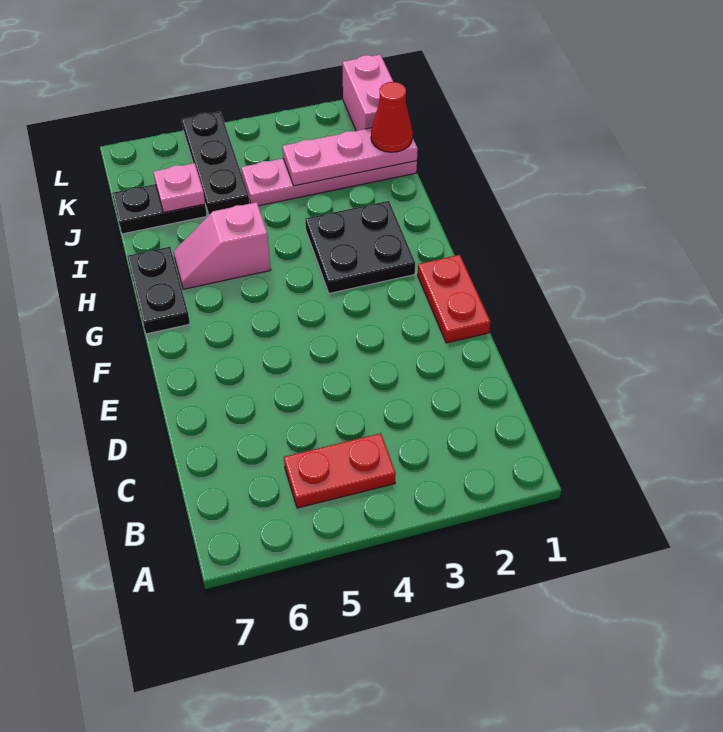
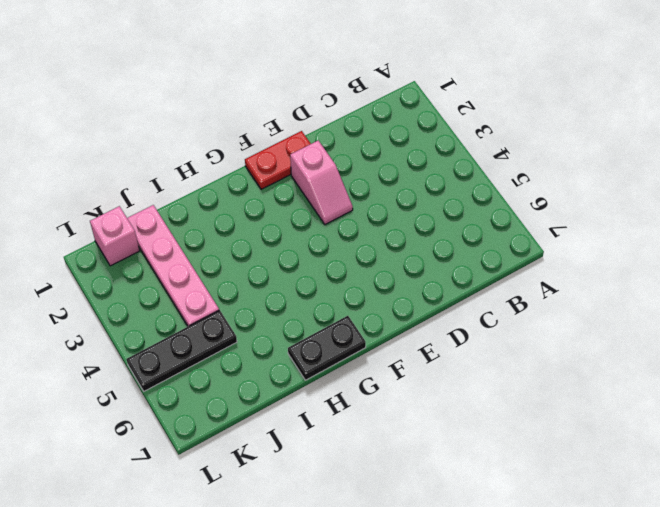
pink slope E2:E3 level 1 top 2 -> pink slope H5:H6 level 1 top 5
pink brick K1 level 1 -> pink brick K1:L1 level 1
none -> red plate B4:B5 level 1
none -> black plate G2:H3 level 1
none -> black plate J6:J7 level 1

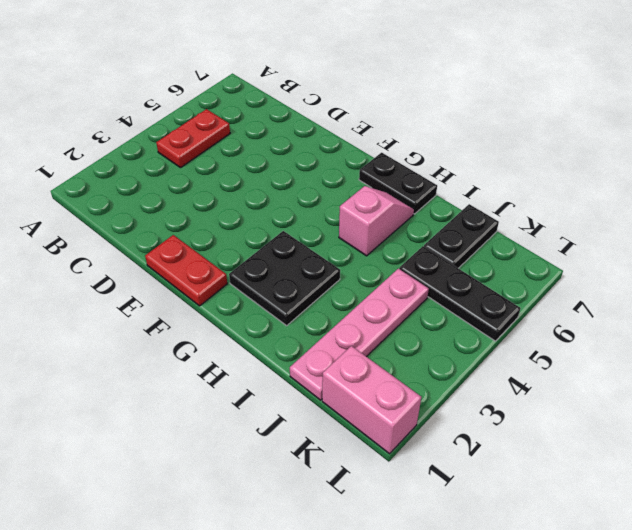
none -> pink plate J1:J3 level 2
none -> pink plate J6 level 2
none -> red cone J1 level 3

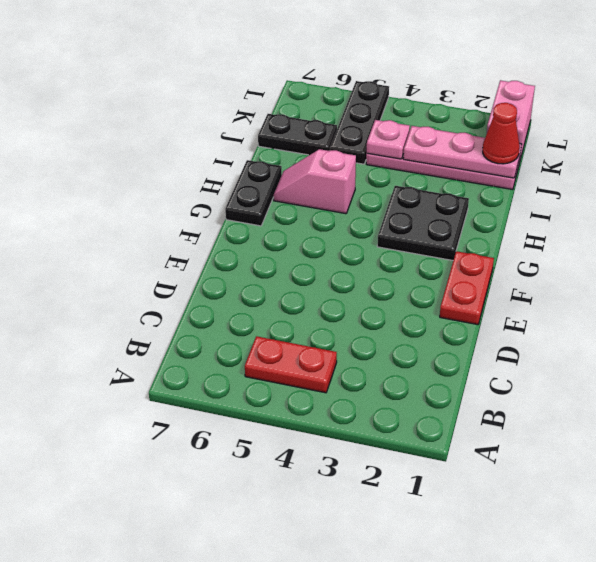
pink plate J4 level 2 -> pink plate J6 level 2

